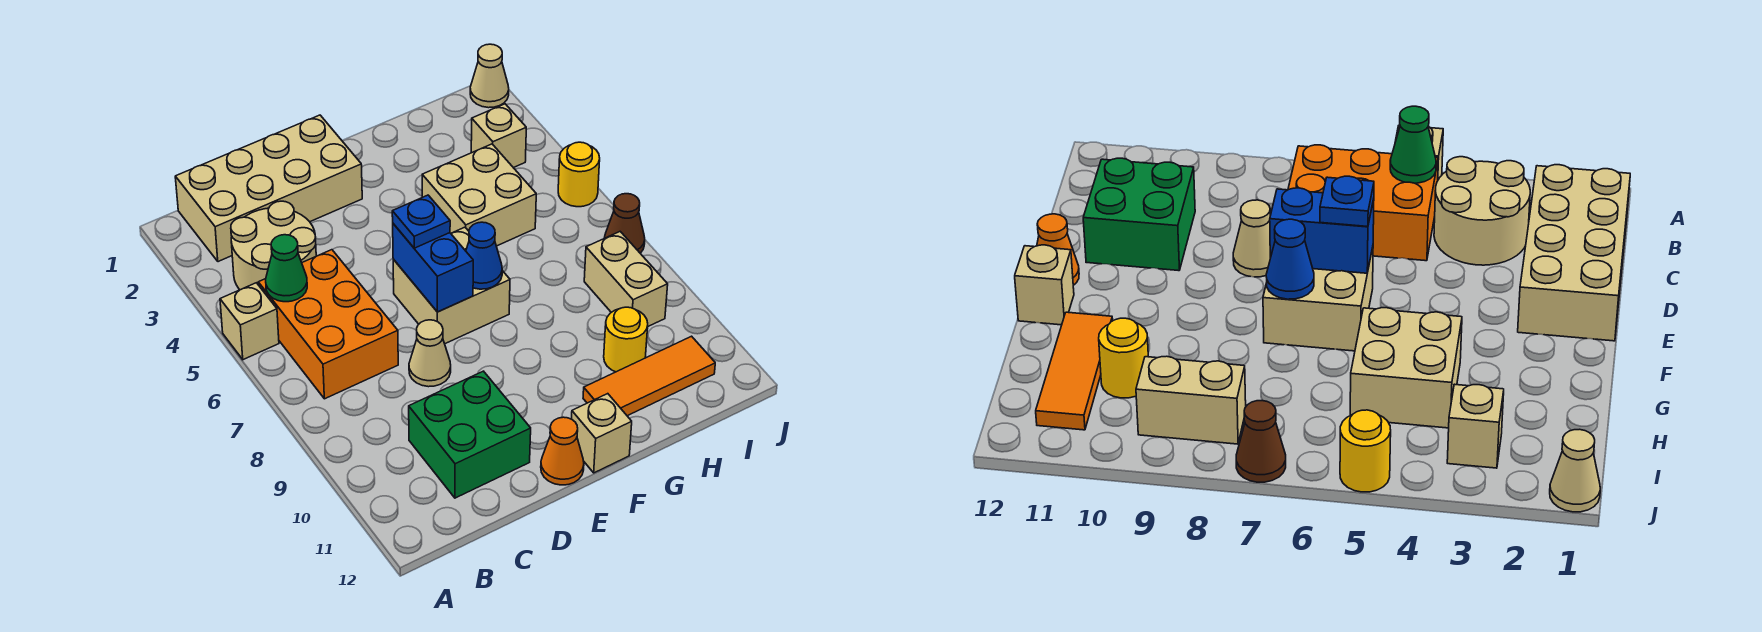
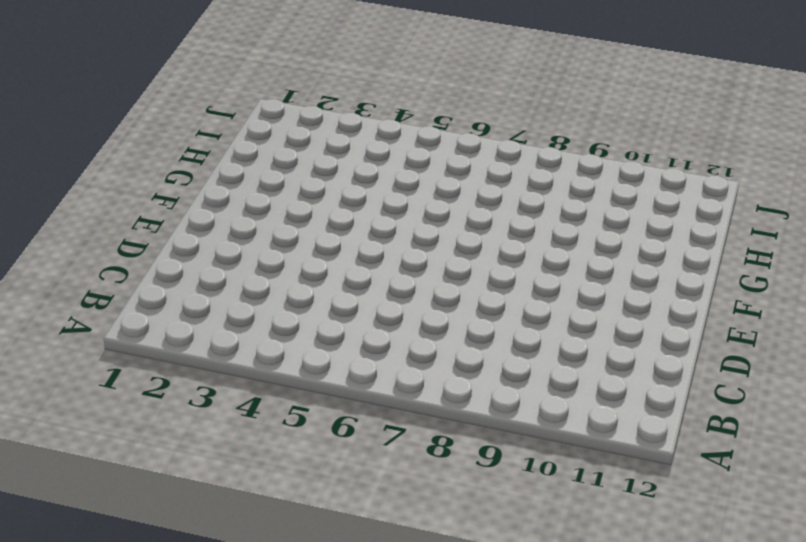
none -> tan brick A5 level 1
none -> tan brick B1:E2 level 1
none -> tan round brick B3:C4 level 1

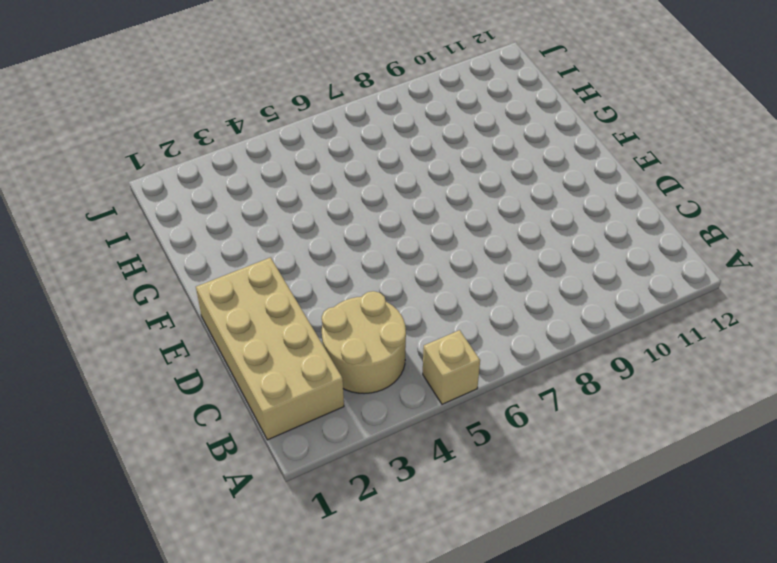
none -> orange brick B5:C7 level 1
none -> green brick C10:D11 level 1
none -> tan cone D8 level 1

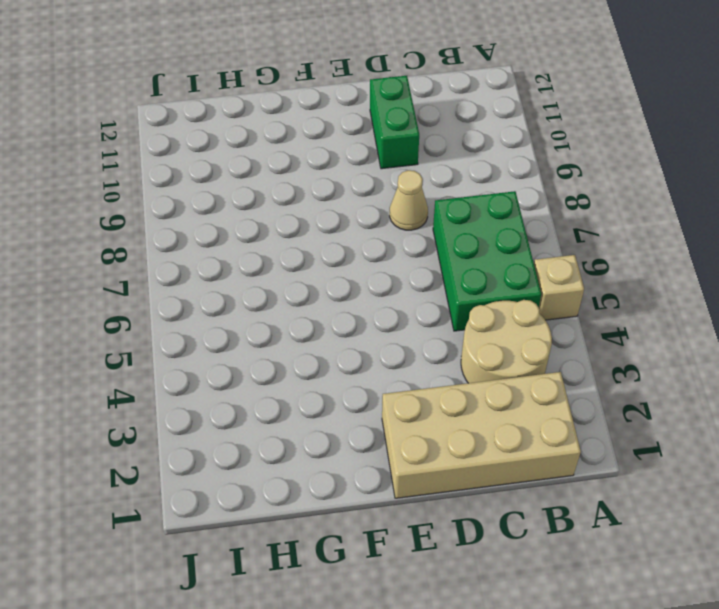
green brick B5:C7 level 1 -> orange brick B5:C7 level 1
green brick D10:D11 level 1 -> green brick C10:D11 level 1
none -> tan brick E6:F7 level 1
none -> orange cone E12 level 1
none -> tan brick F12 level 1

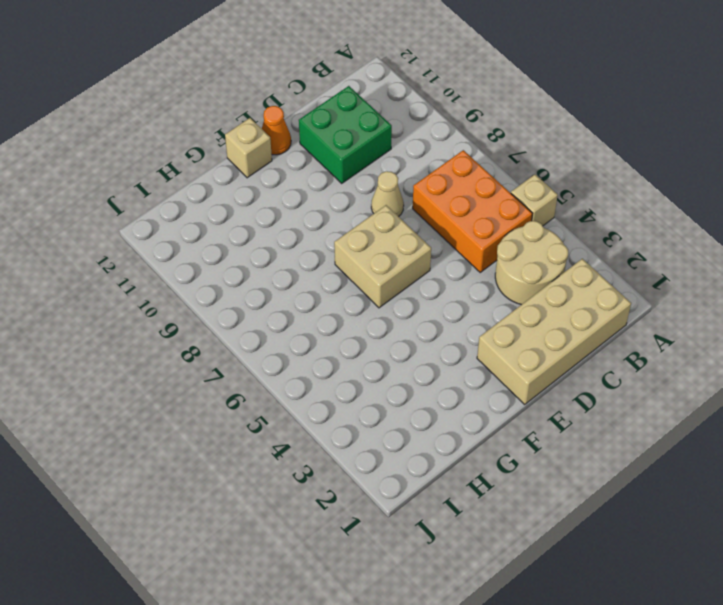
none -> tan brick G4:H5 level 1
none -> orange tile G11:I11 level 1
none -> yellow round brick H10 level 1

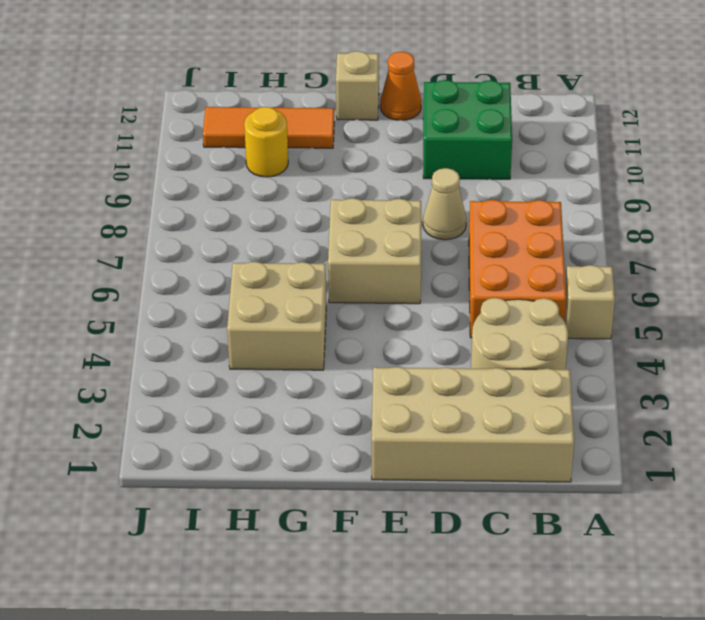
none -> tan brick I3 level 1
none -> tan brick I8:I9 level 1
none -> tan cone J1 level 1

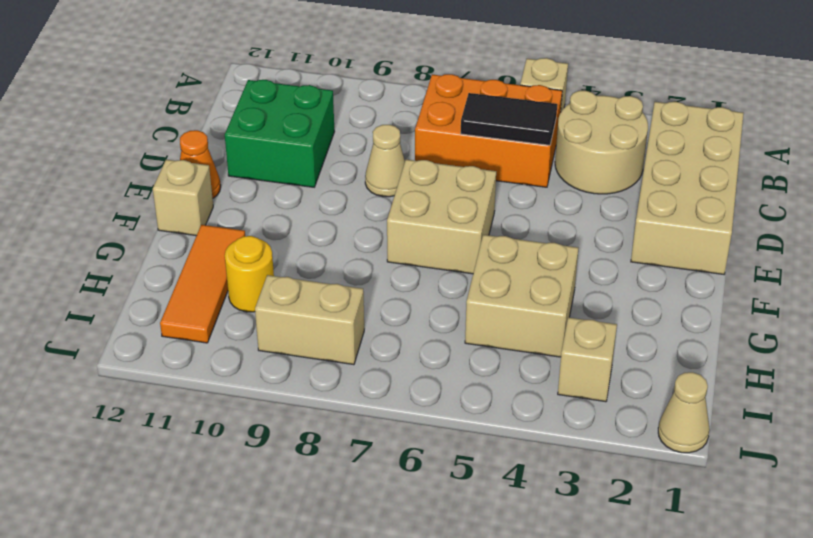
black tile C5:C6 level 2 -> none
none -> yellow round brick J5 level 1
none -> brown cone J7 level 1
none -> green cone B5 level 2

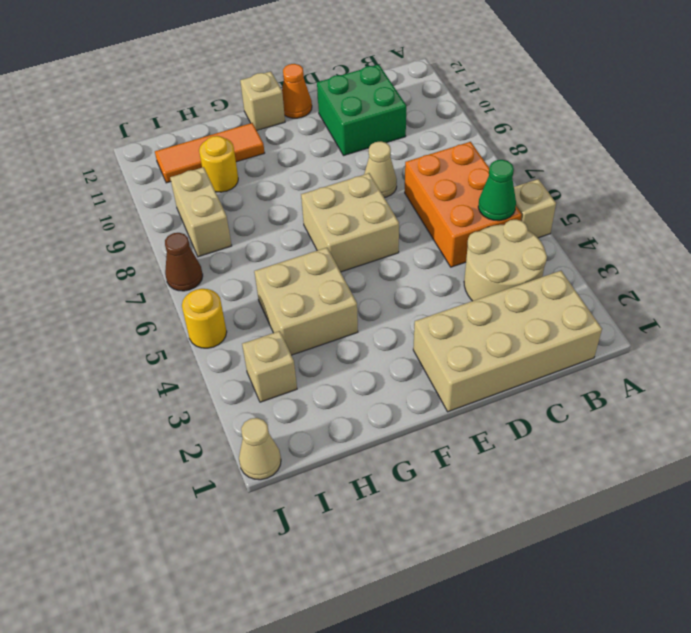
none -> blue brick E6:E7 level 2
none -> blue cone F7 level 2
none -> blue plate E6 level 3

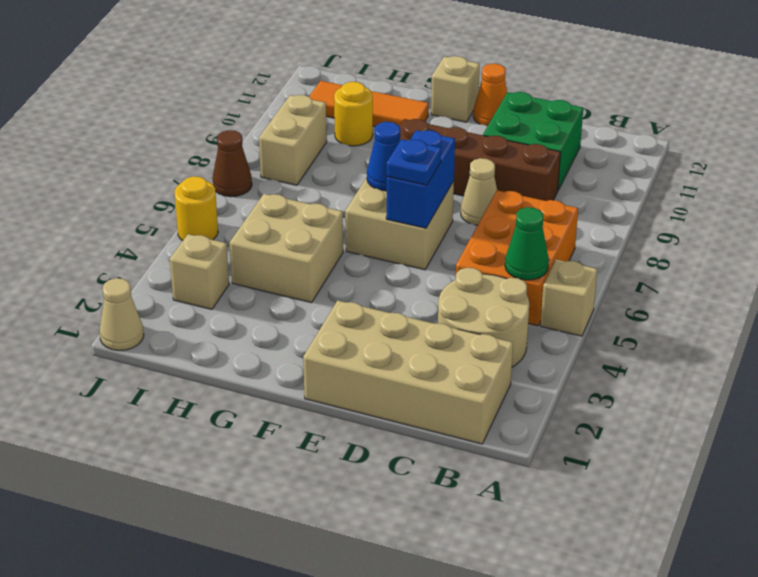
brown brick C9:F9 level 1 -> none

